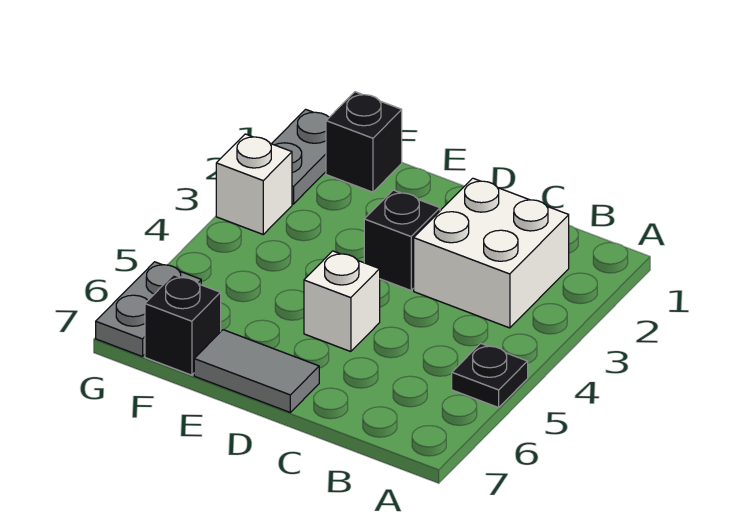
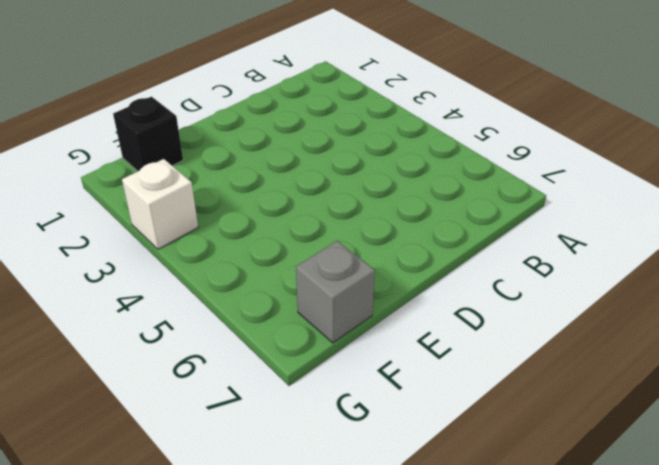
grey brick F7 level 1 -> black brick F7 level 1
none -> black plate A5 level 1
none -> white brick B2:C3 level 1

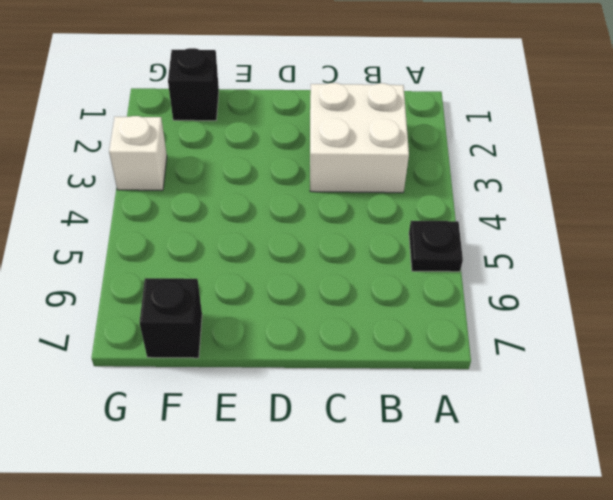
none -> black brick D3 level 1
none -> white brick D5 level 1

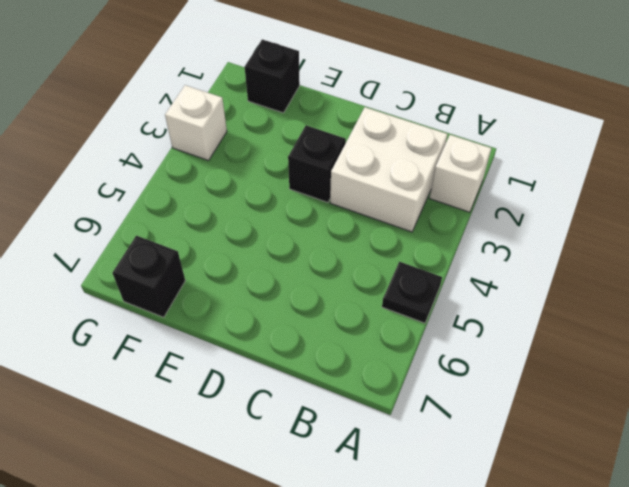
white brick A2 level 1 -> white brick D5 level 1
none -> grey tile D7:E7 level 1
none -> grey plate G1:G2 level 1

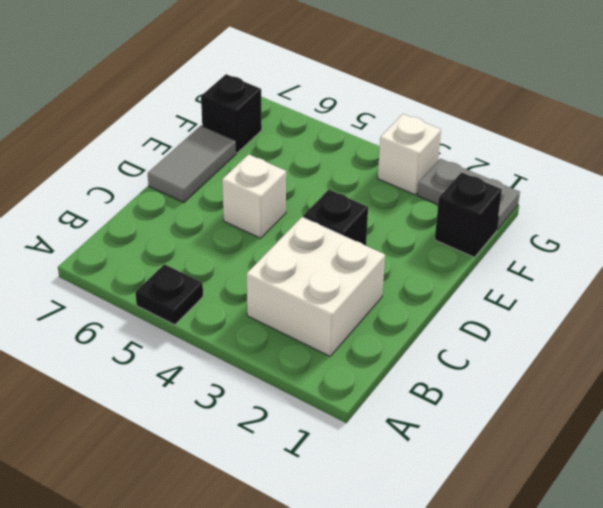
none -> grey plate G6:G7 level 1

